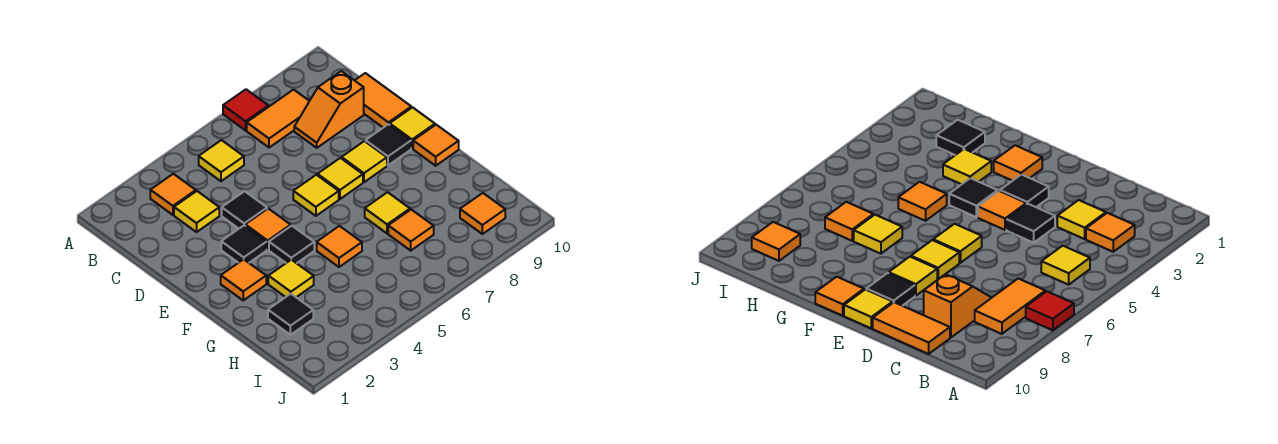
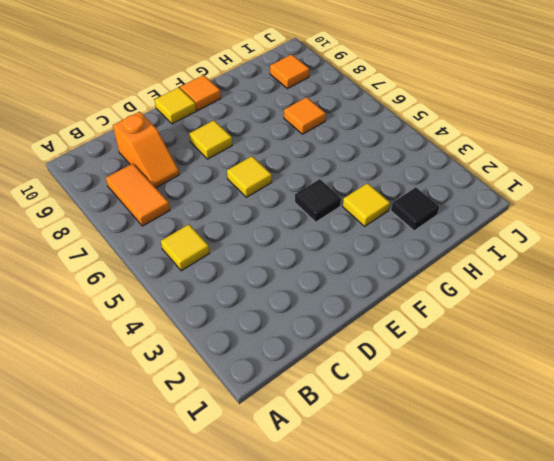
none -> red tile A7 level 1
none -> orange tile B3 level 1
none -> yellow tile C3 level 1

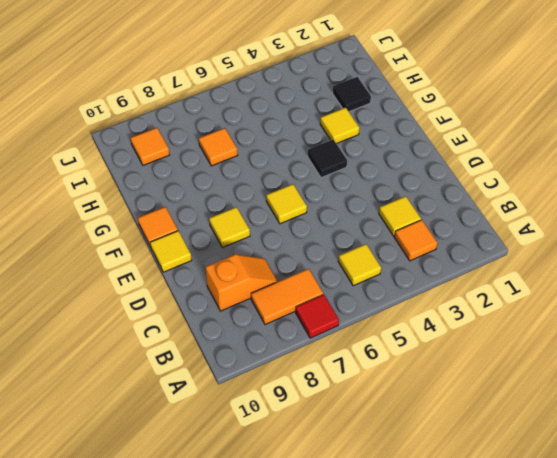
none -> orange tile C10:D10 level 1
none -> black tile D4 level 1
none -> black tile E3 level 1

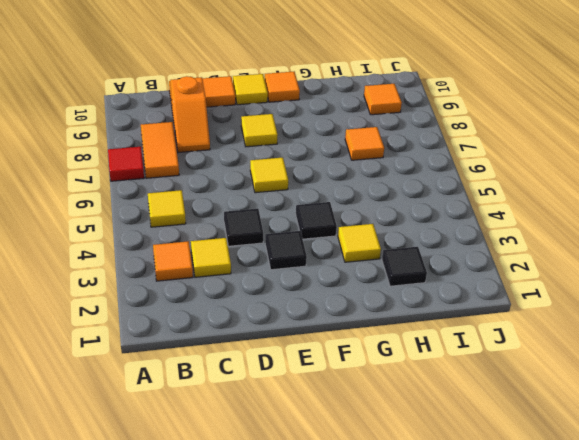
none -> orange tile E4 level 1
none -> yellow tile E7 level 1
none -> black tile E9 level 1

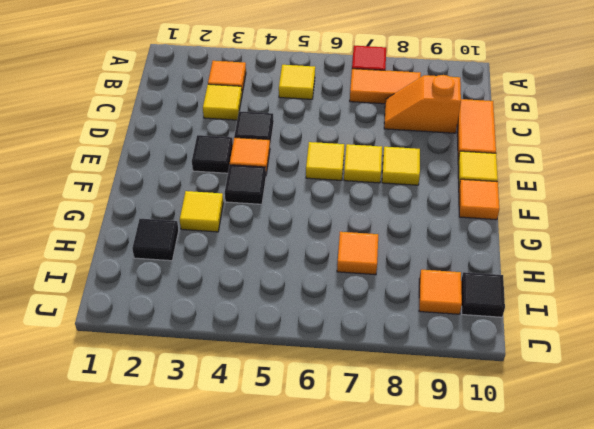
black tile I10 level 1 -> black tile E9 level 1
none -> orange tile F2 level 1
none -> orange tile G5 level 1
none -> yellow tile G7 level 1

